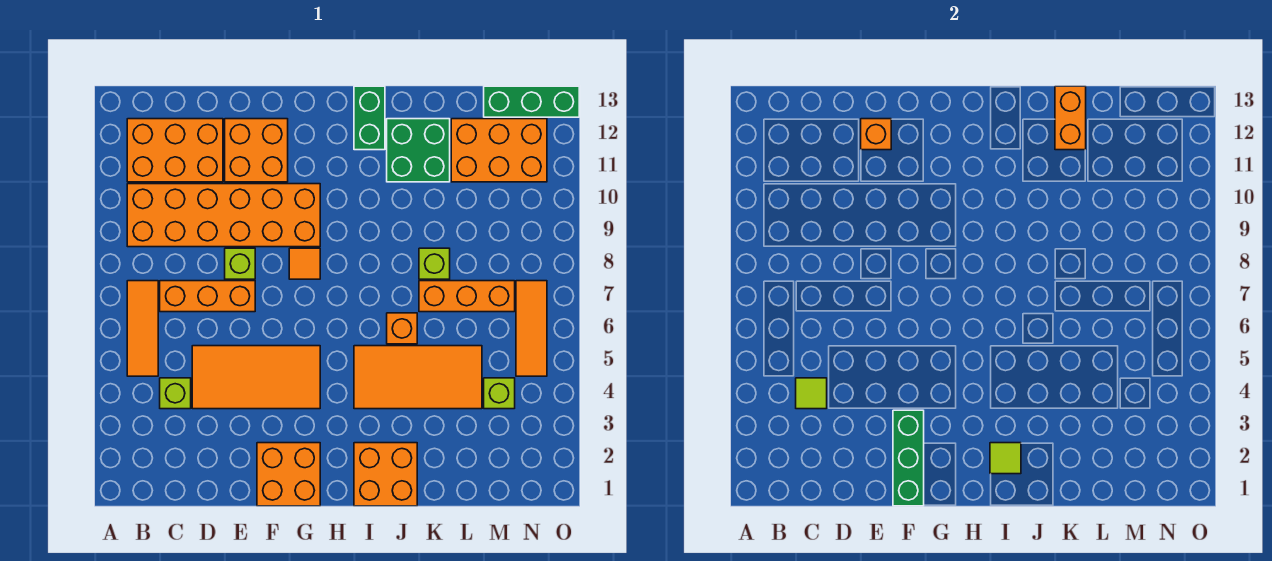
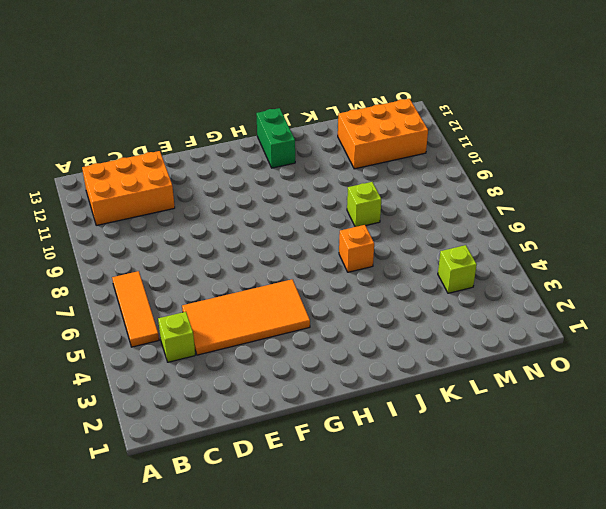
none -> orange brick B9:G10 level 1
none -> orange brick C7:E7 level 1
none -> lime brick E8 level 1

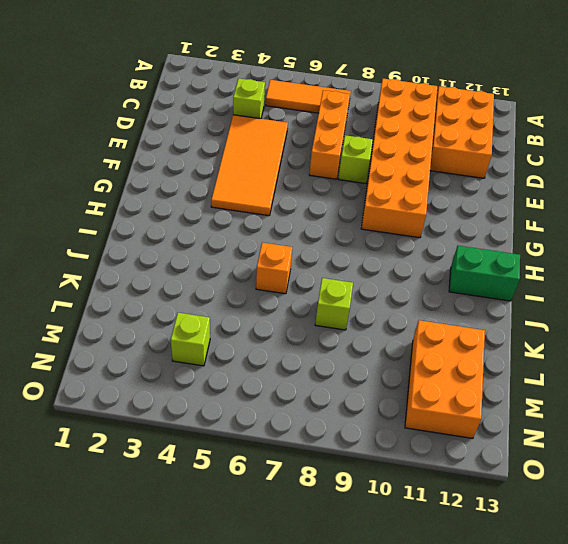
none -> orange brick E11:F12 level 1
none -> orange brick F1:G2 level 1
none -> orange tile G8 level 1

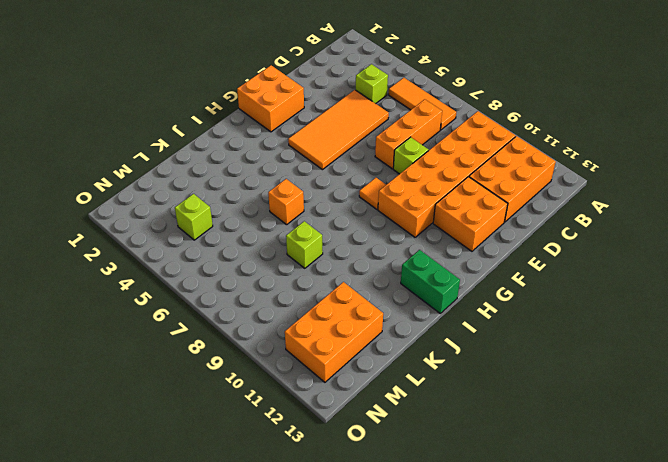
none -> orange brick I1:J2 level 1
none -> orange tile I4:L5 level 1
none -> green brick J11:K12 level 1

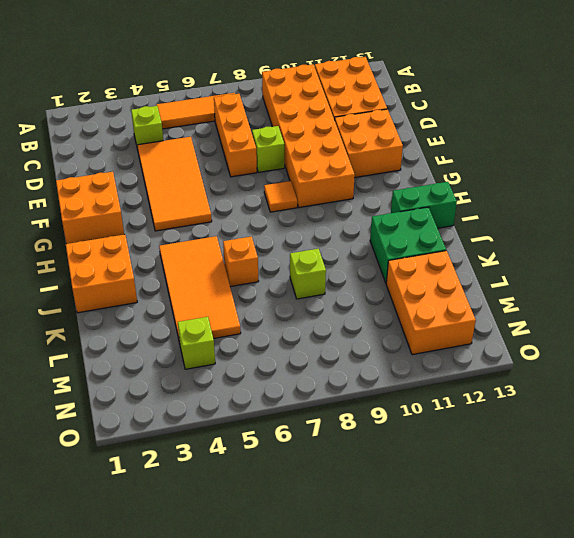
none -> orange brick K7:M7 level 1
none -> green brick M13:O13 level 1
none -> orange tile N5:N7 level 1

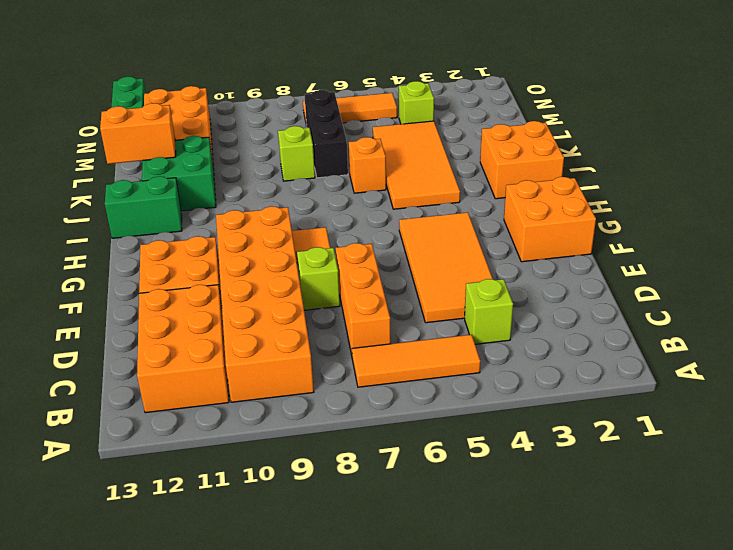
black brick K7:M7 level 1 -> orange brick K7:M7 level 1
none -> lime tile C4 level 2
none -> orange brick E12 level 2
none -> green brick F1:F3 level 2

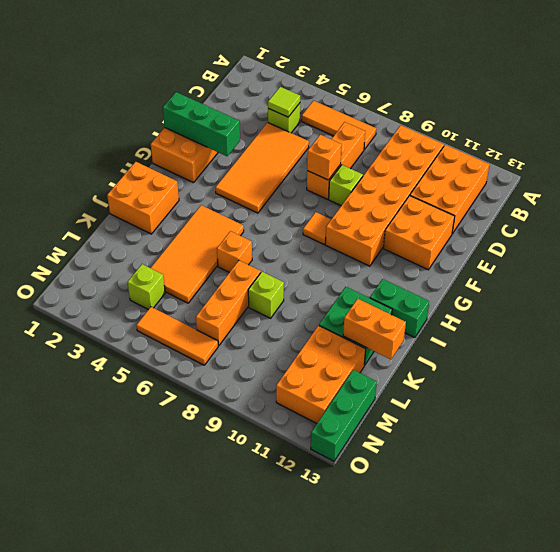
orange brick E7 level 2 -> orange brick E12 level 2
none -> lime tile I2 level 2

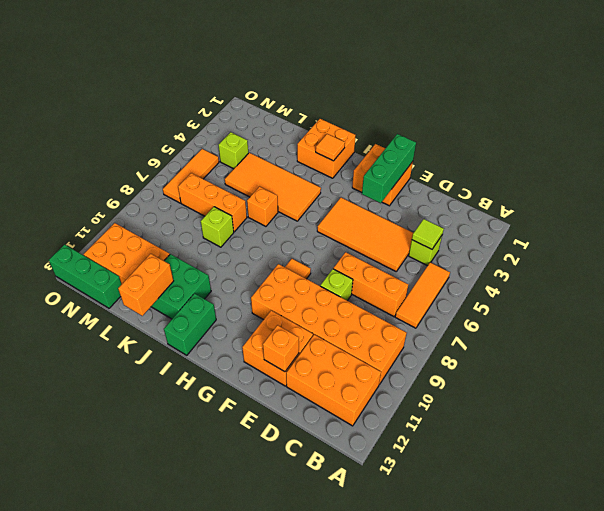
orange tile I2 level 2 -> lime tile I2 level 2

